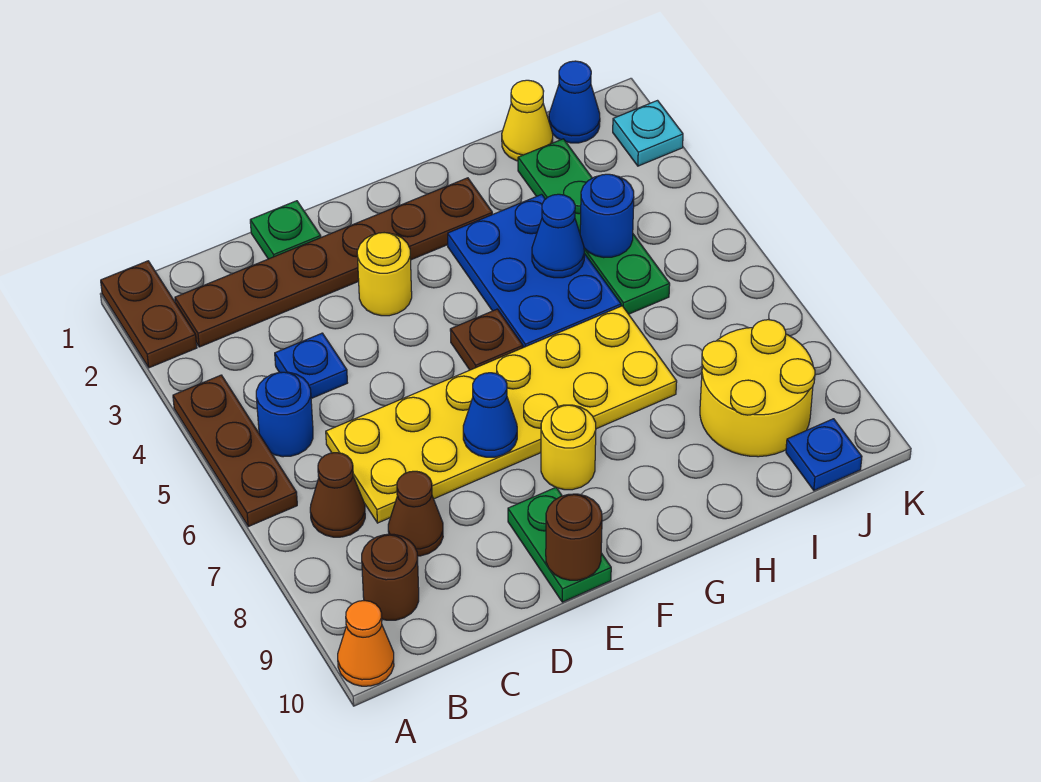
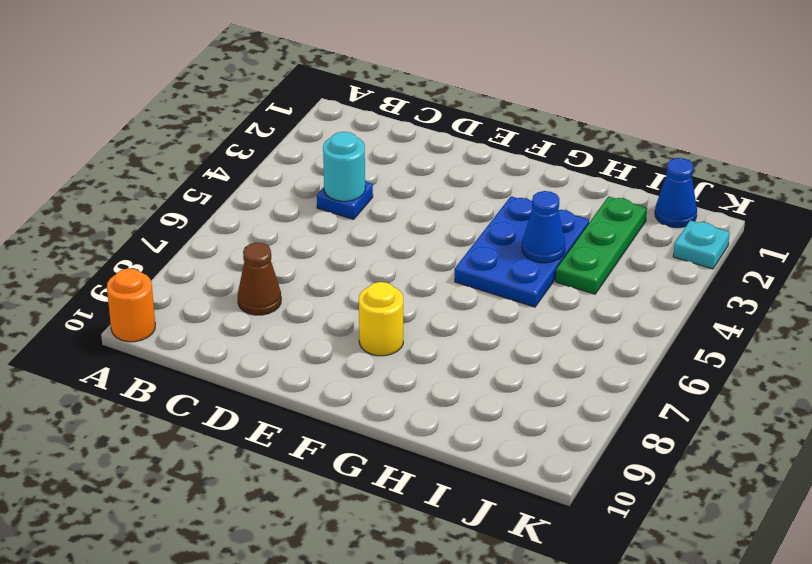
orange round brick A10 level 1 -> orange cone A10 level 1
cyan round brick C4 level 2 -> none
green plate I2:I4 level 1 -> green plate I2:I5 level 1
none -> brown plate A1:A2 level 1
none -> brown plate A4:A6 level 1
none -> brown plate B2:G2 level 1

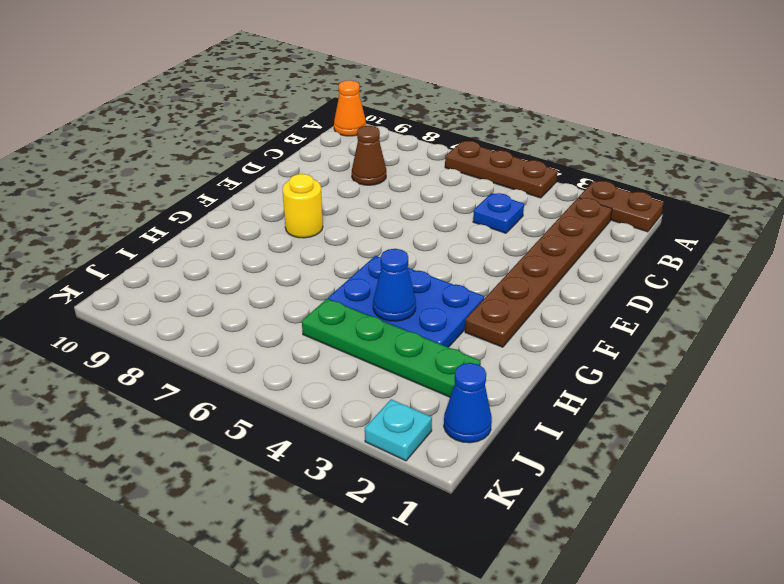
none -> blue round brick B5 level 1
none -> brown cone B7 level 1
none -> brown round brick B9 level 1

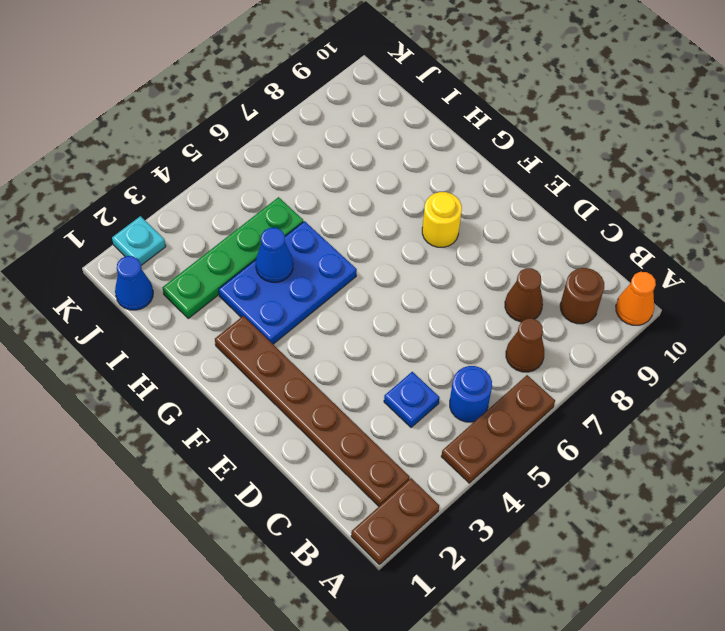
none -> yellow plate C6:H7 level 1
none -> green plate D1 level 1
none -> yellow round brick E3 level 1

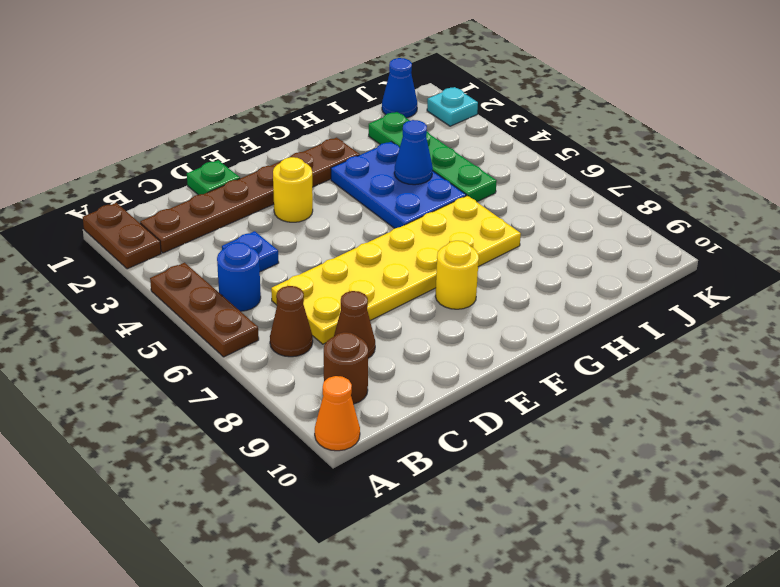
none -> green plate E9:E10 level 1
none -> brown plate F5 level 1
none -> yellow cone I1 level 1

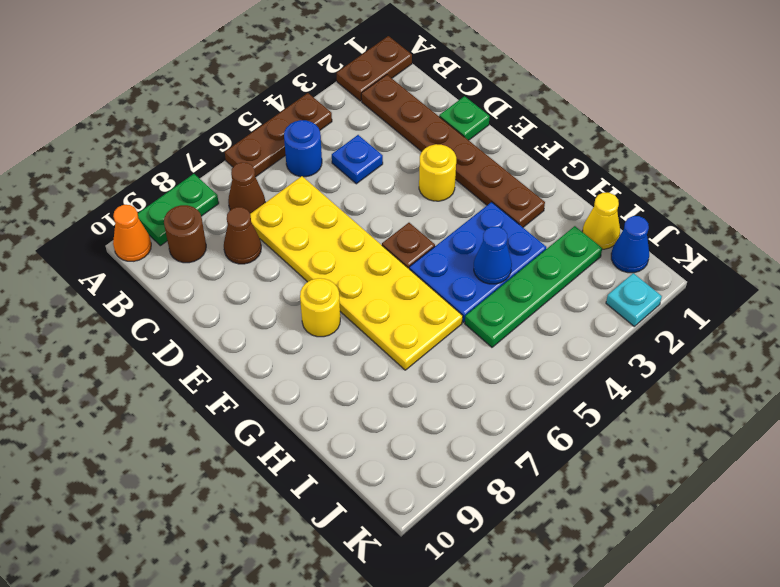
green plate A8:A9 level 1 -> green plate E9:E10 level 1
none -> yellow round brick I8:J9 level 1
none -> blue plate J10 level 1
none -> blue cone E7 level 2

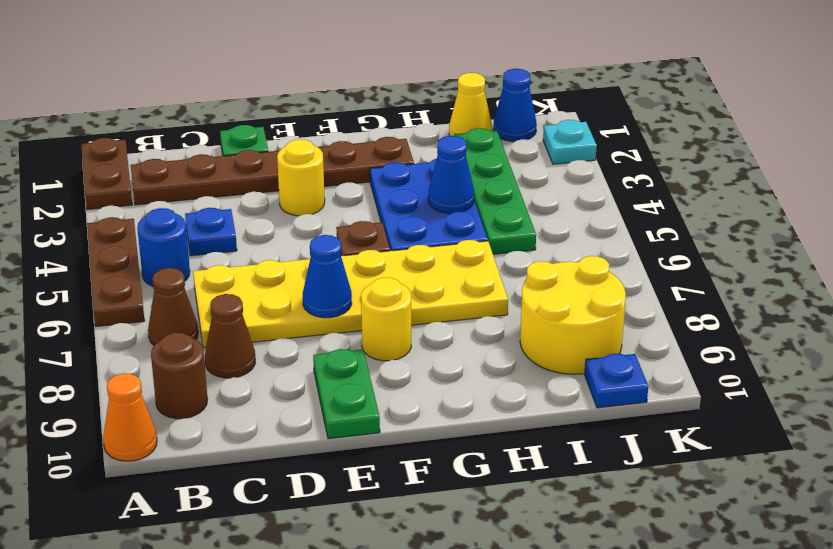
none -> brown round brick E10 level 2
none -> blue round brick I4 level 2

